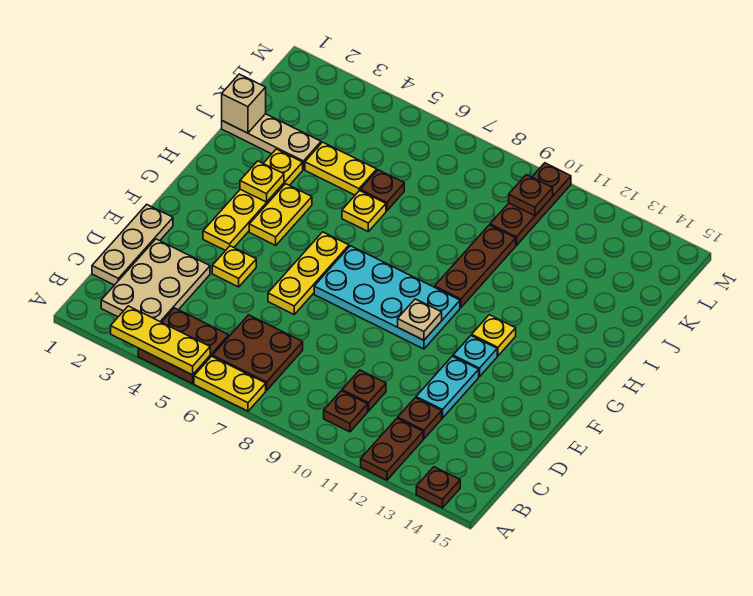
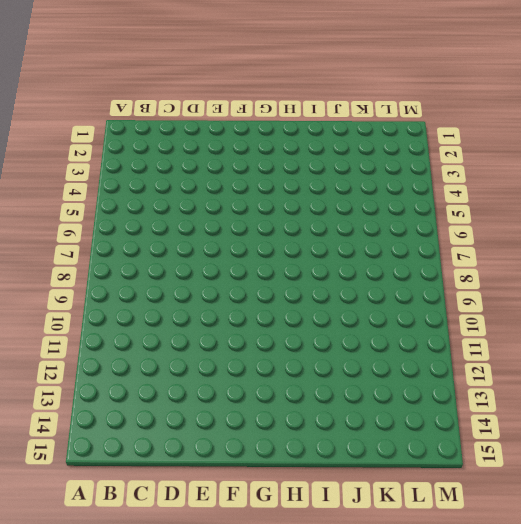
none -> brown plate A4:B5 level 1
none -> yellow plate A6:A7 level 1
none -> brown plate A12:B12 level 1

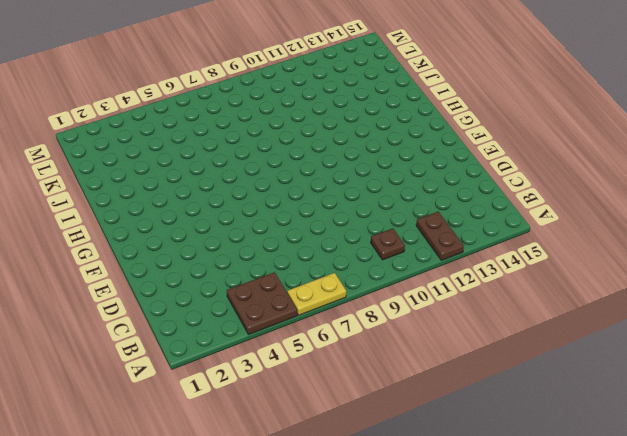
none -> brown plate A14 level 1
none -> tan plate B2:D3 level 1
none -> brown plate B6:C7 level 1

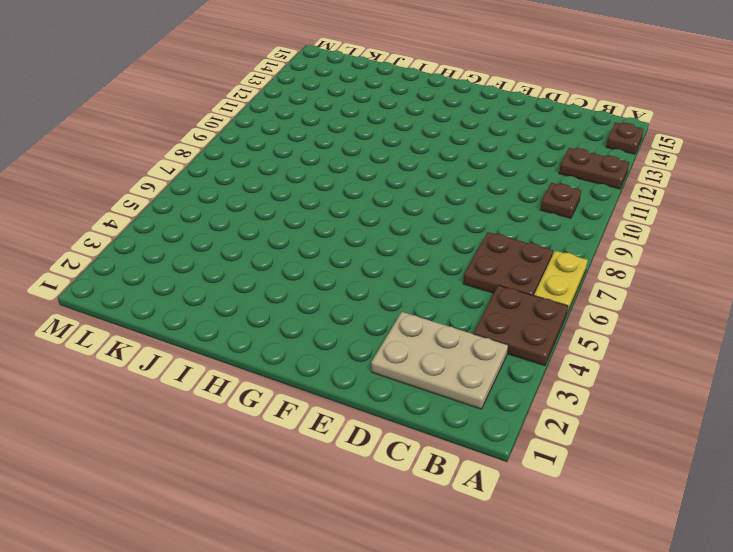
none -> tan plate C1:E1 level 1
none -> brown plate C10 level 1
none -> brown plate C12 level 1

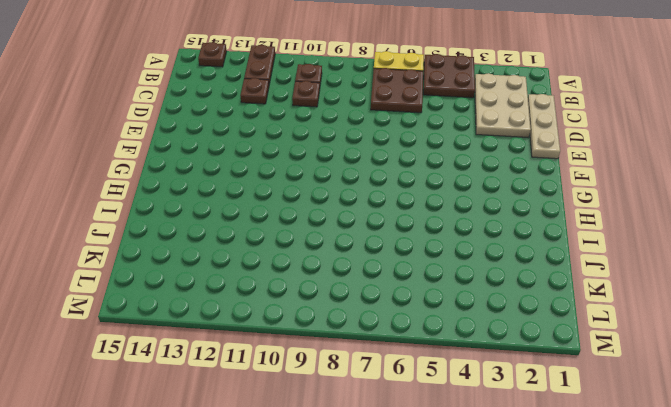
none -> cyan plate D12:E12 level 1
none -> yellow plate E4 level 1
none -> yellow plate E6:G6 level 1

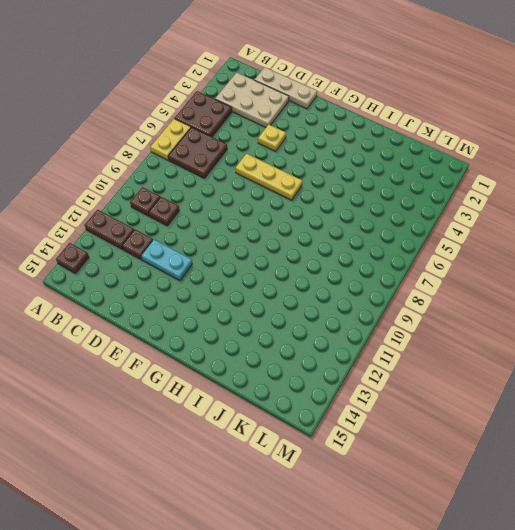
none -> yellow plate F3:I3 level 1
none -> cyan plate F7:G10 level 1
none -> cyan plate F12 level 1

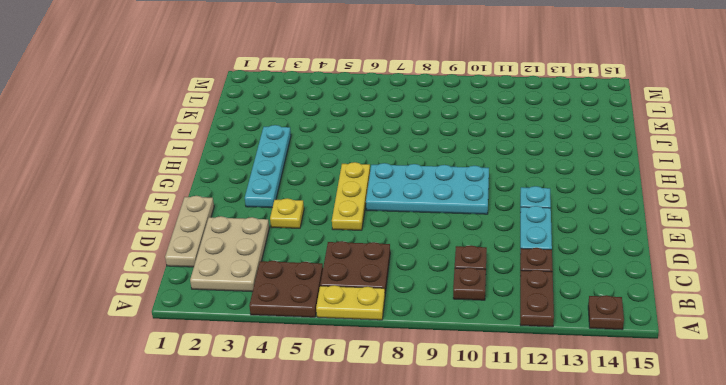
cyan plate F3:I3 level 1 -> yellow plate F3:I3 level 1
none -> yellow plate G4:H4 level 1
none -> yellow plate G12 level 1
none -> brown plate H10:J10 level 1

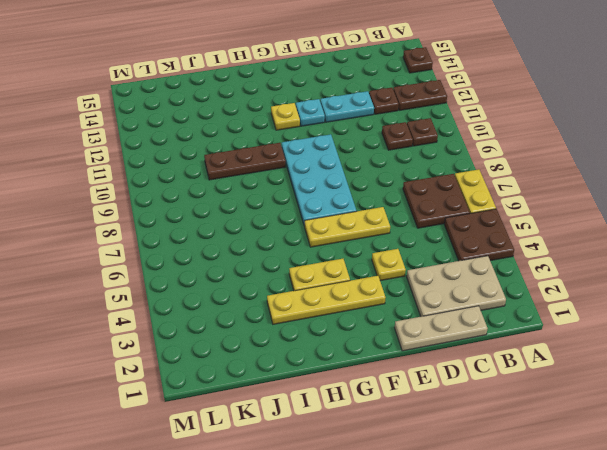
none -> yellow plate I6 level 1
none -> tan plate J1:J3 level 1
none -> yellow plate J4:J5 level 1

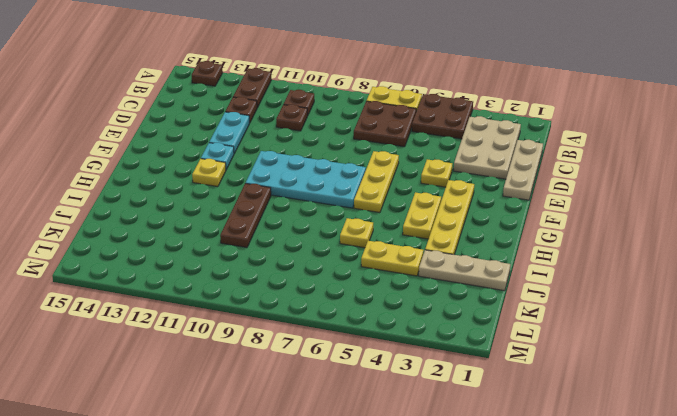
none -> brown plate J6 level 1
none -> brown plate K10:M10 level 1
none -> yellow plate A3:A5 level 2

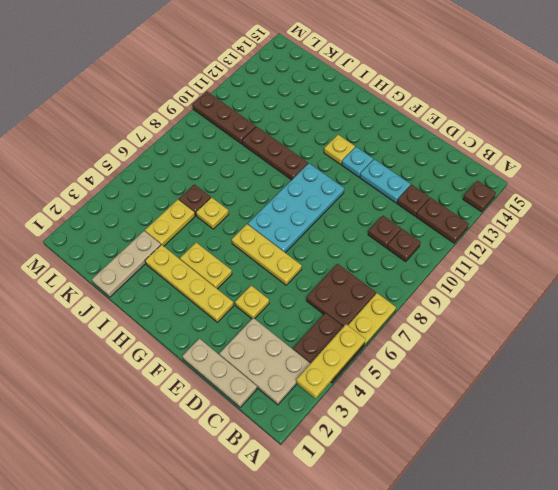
none -> tan plate F10 level 2
none -> yellow plate H3 level 2
none -> tan brick J1 level 2

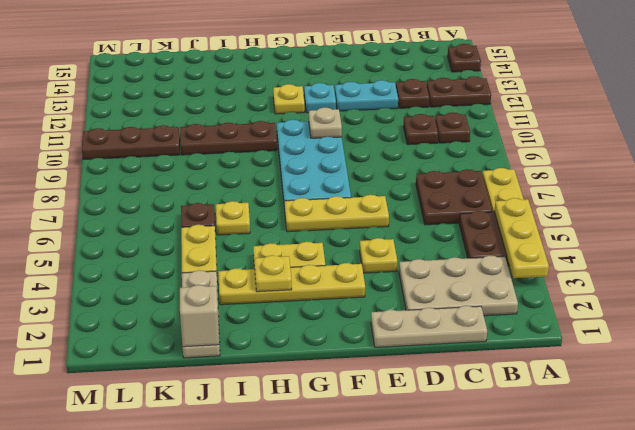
none -> brown plate L10 level 2

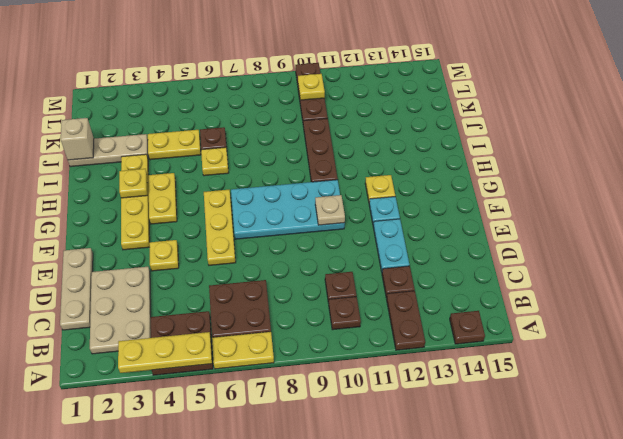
yellow plate L10 level 2 -> brown plate L10 level 2

